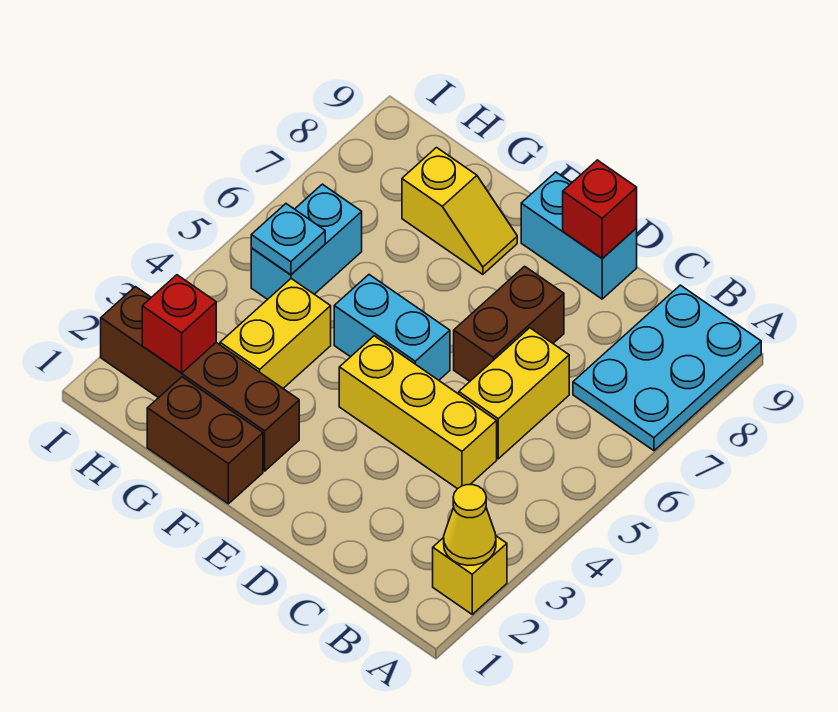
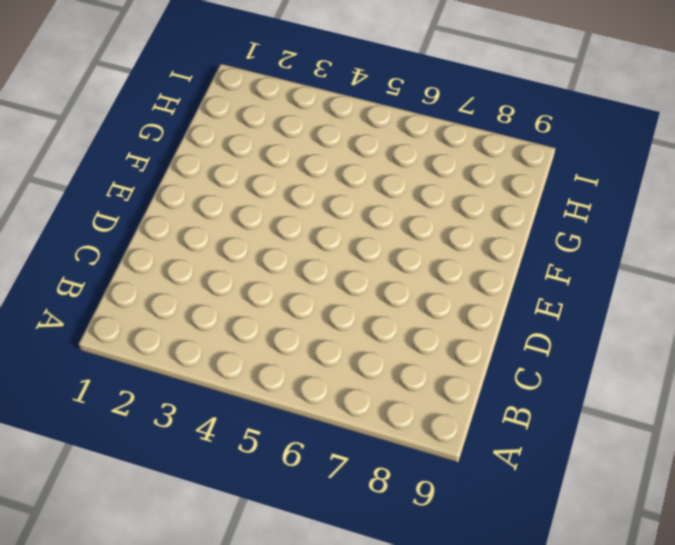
none -> yellow brick A2 level 1
none -> cyan plate A7:B9 level 1
none -> yellow brick C4:E4 level 1

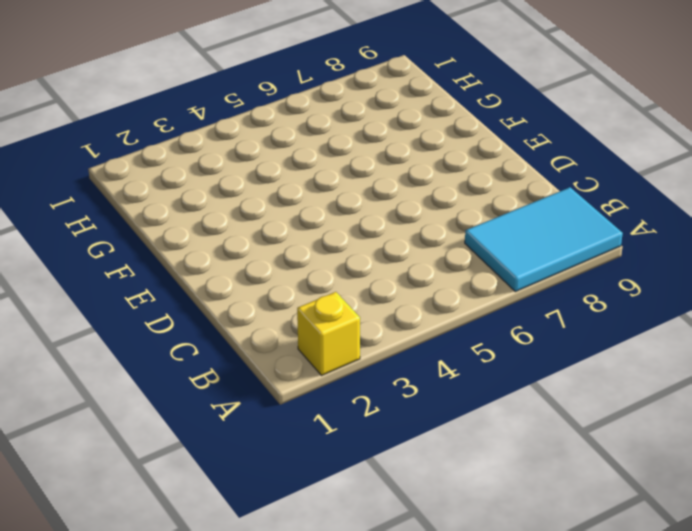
cyan tile A7:B9 level 1 -> cyan plate A7:B9 level 1
none -> yellow brick C4:E4 level 1
none -> yellow brick C5:C6 level 1
none -> brown brick D6:D7 level 1

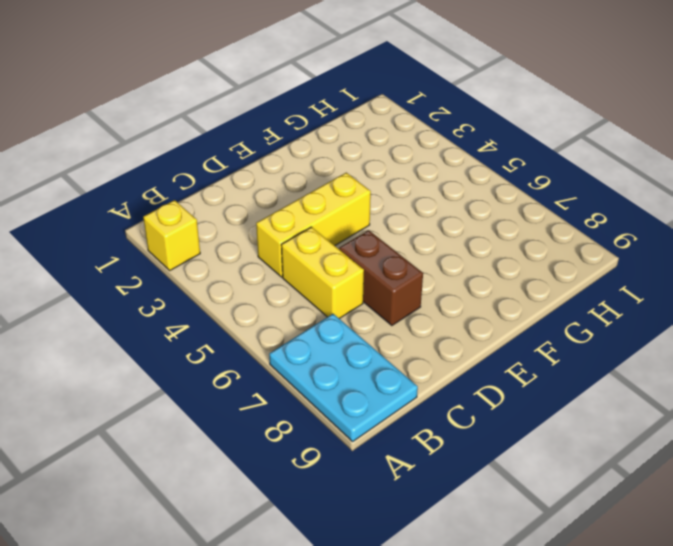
none -> cyan brick D9:E9 level 1
none -> cyan brick E5:F5 level 1
none -> brown brick F1:G1 level 1

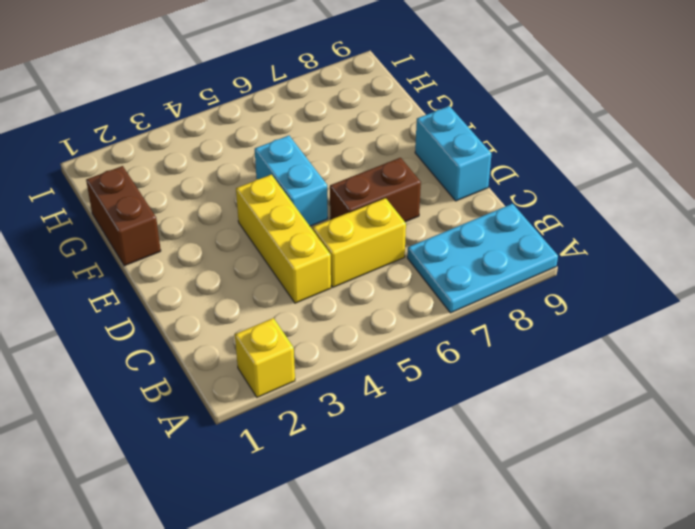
none -> brown brick F2:I2 level 1
none -> yellow slope F8:G8 level 1 top G
none -> yellow brick G3:G4 level 1

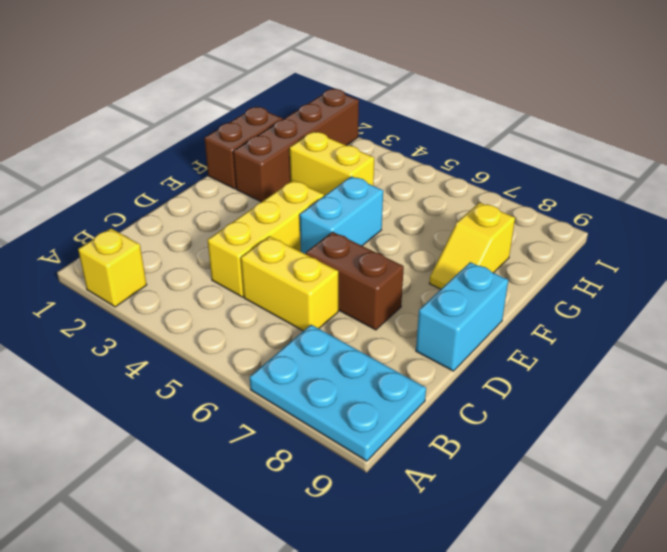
none -> cyan brick H5:H6 level 1
none -> yellow cone A2 level 2
none -> red brick D9 level 2

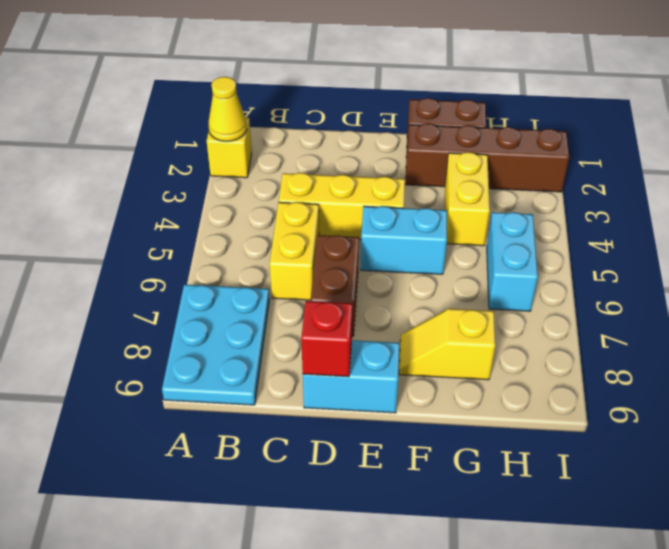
none -> red brick H2 level 2
none -> cyan plate H5 level 2

